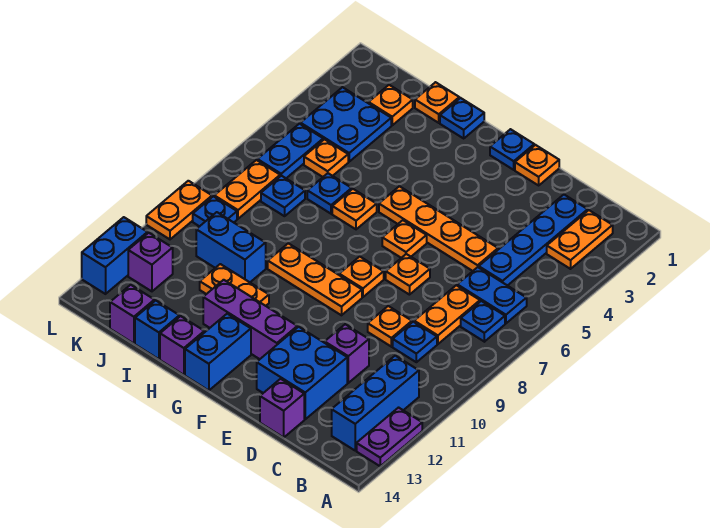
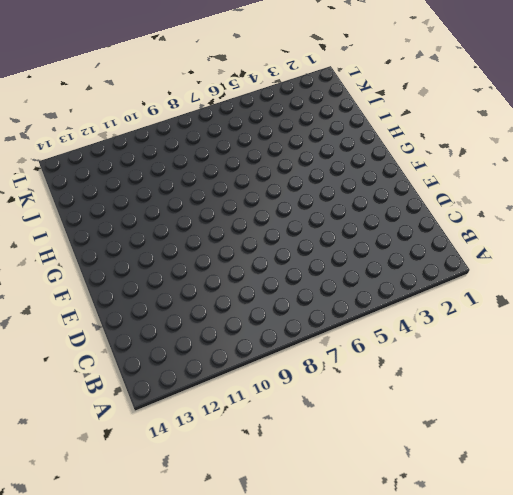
none -> purple plate A12:A13 level 1
none -> orange plate B2:B3 level 1
none -> blue plate B6:C6 level 1
none -> blue plate B7 level 1

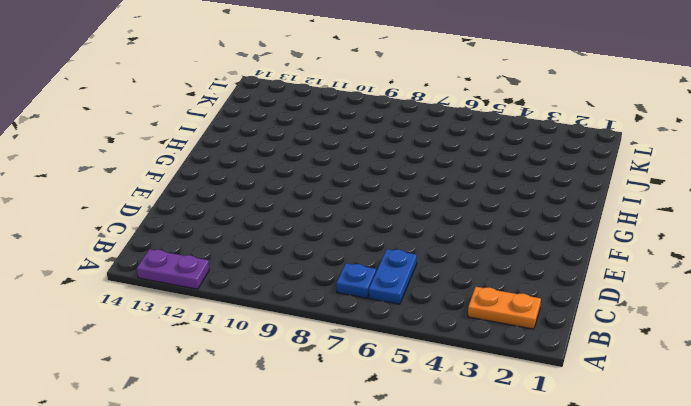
none -> blue brick B11:B13 level 1
none -> blue plate C2:C5 level 1
none -> orange plate C7:C8 level 1
none -> blue plate C9 level 1

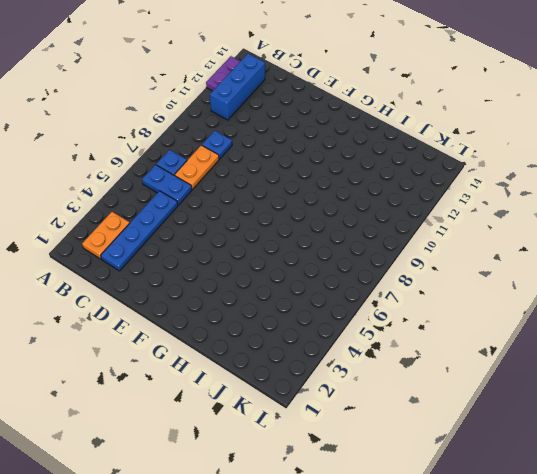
none -> orange plate D5:G5 level 1
none -> orange plate D9 level 1
none -> purple brick D11 level 1
none -> blue brick D12:E13 level 1

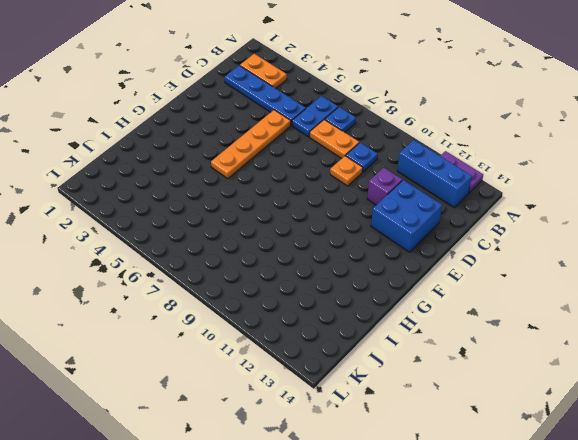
none -> purple brick D14 level 1
none -> orange plate E1 level 1
none -> orange plate E7 level 1
none -> blue plate F1 level 1

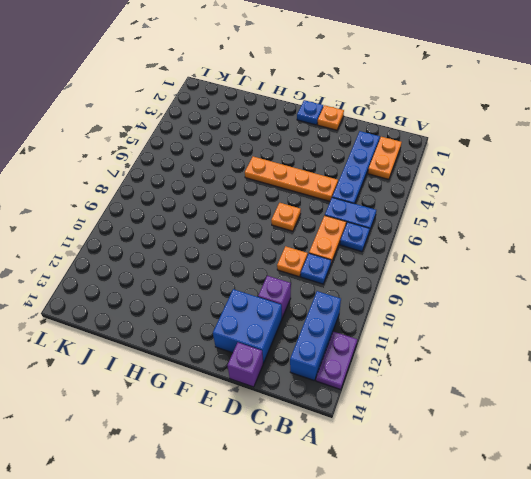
none -> orange plate F6 level 1
none -> orange plate F8 level 1
none -> orange plate F9:H9 level 1
none -> purple brick F12:H12 level 1

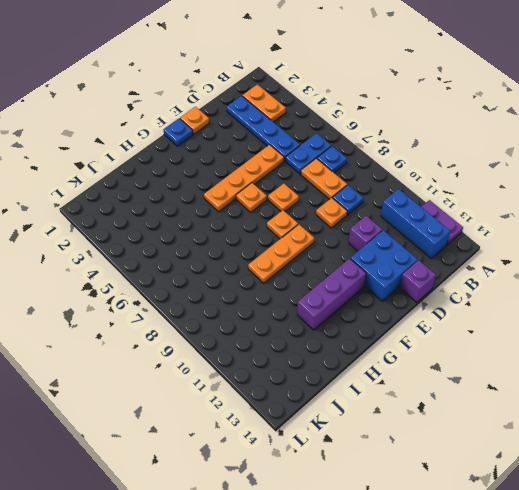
none -> blue brick G13:G14 level 1
none -> blue plate H1 level 1
none -> orange plate H6 level 1
none -> orange plate H11:I11 level 1

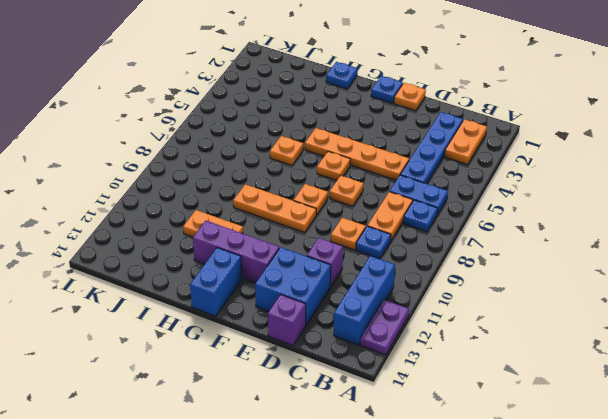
none -> purple brick H14 level 1
none -> orange plate I1 level 1
none -> blue plate I6 level 1
none -> blue brick I10:J10 level 1

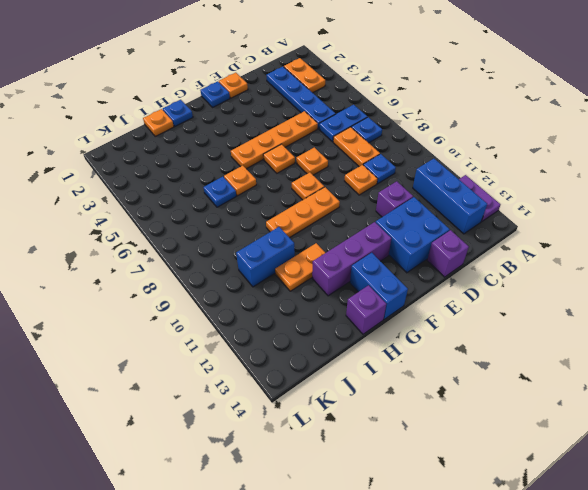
none -> blue brick I14 level 1
none -> orange plate J2 level 1
none -> blue plate J3:K4 level 1
none -> orange plate J5 level 1

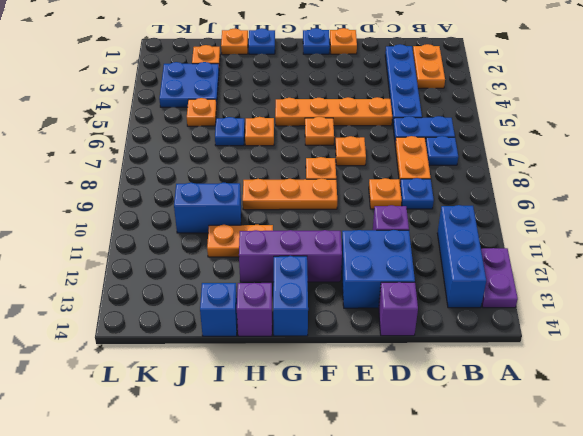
none -> blue plate J7 level 1
none -> purple brick J14 level 1
none -> blue plate K5:K6 level 1
none -> orange plate K7:K8 level 1

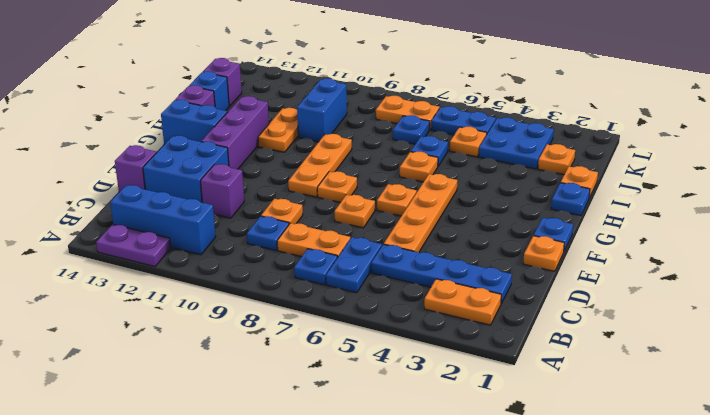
none -> blue plate K9 level 1
none -> purple brick K12 level 1
none -> orange plate L9:L10 level 1
none -> blue brick L12:L13 level 1

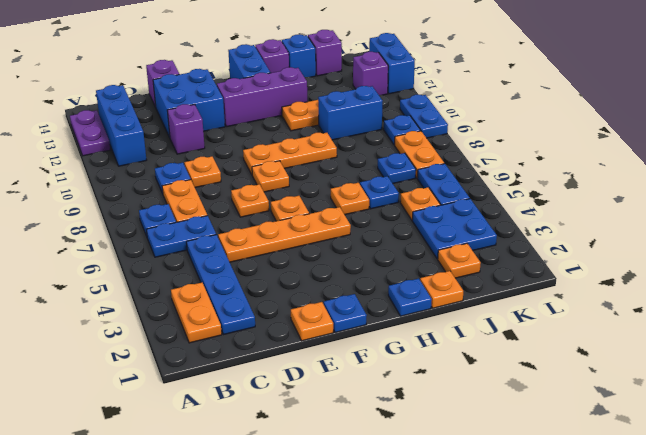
blue plate L9:L10 level 1 -> orange plate L9:L10 level 1

